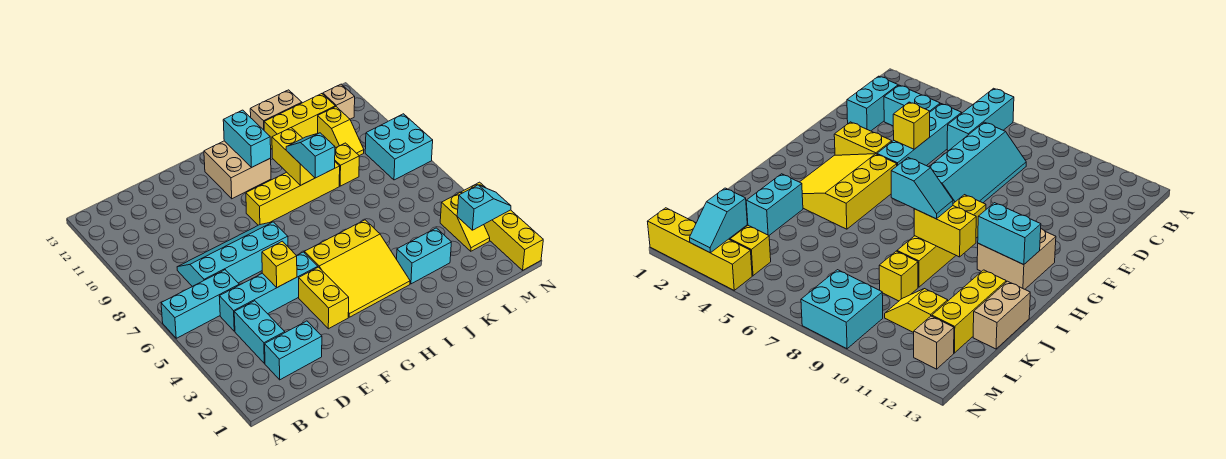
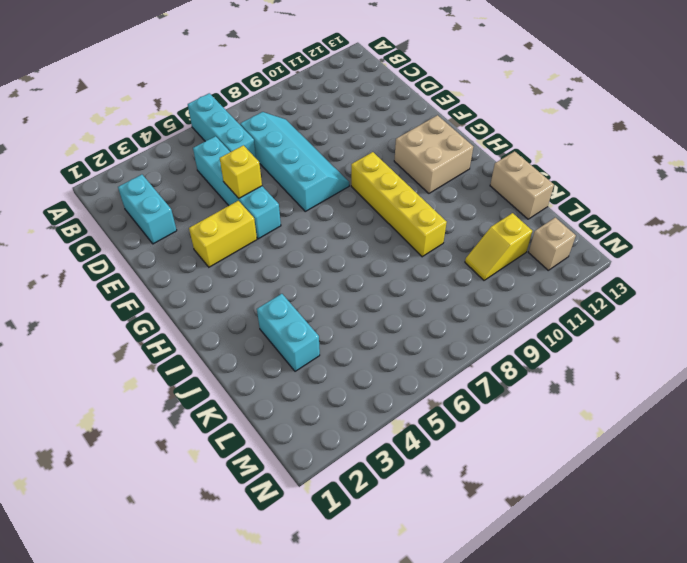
none -> cyan brick C3:C4 level 1
none -> yellow slope G3:I5 level 1 top 5
none -> yellow brick J12:L12 level 1

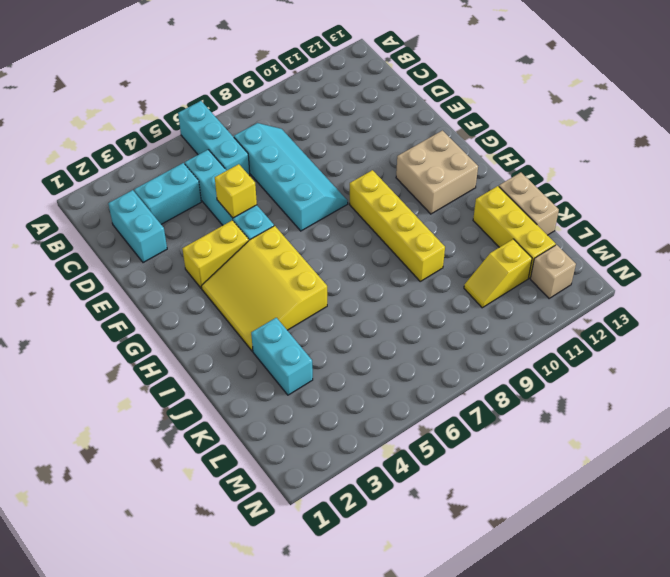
none -> yellow brick K9 level 1
none -> yellow slope M3:M4 level 1 top 4
none -> cyan brick M8:N9 level 1

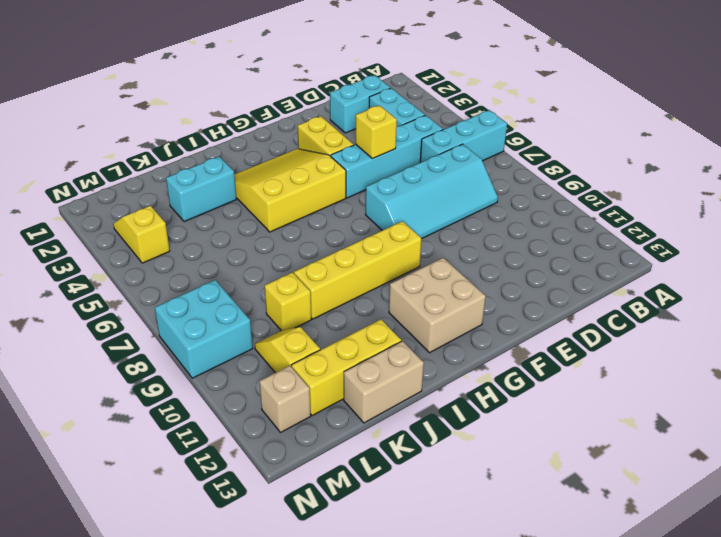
none -> yellow brick N1:N4 level 1
none -> cyan brick H11:H12 level 2
none -> yellow brick I9:I10 level 2

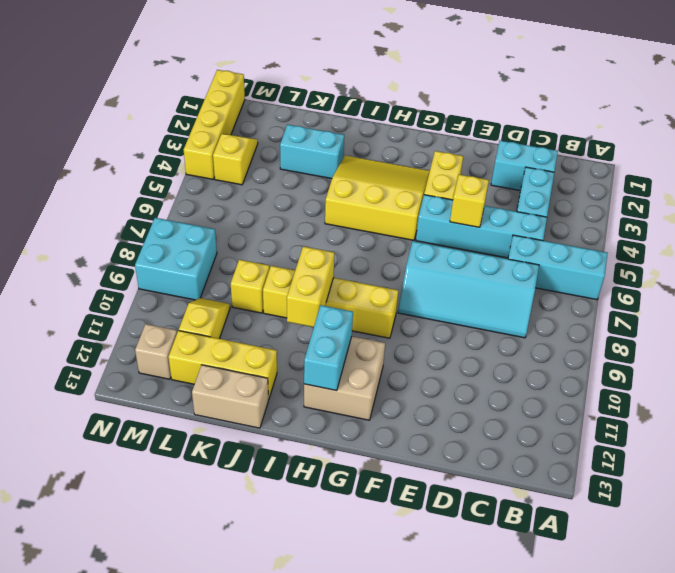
none -> cyan slope M3:N3 level 2 top M
none -> cyan slope I8:I9 level 3 top 8

